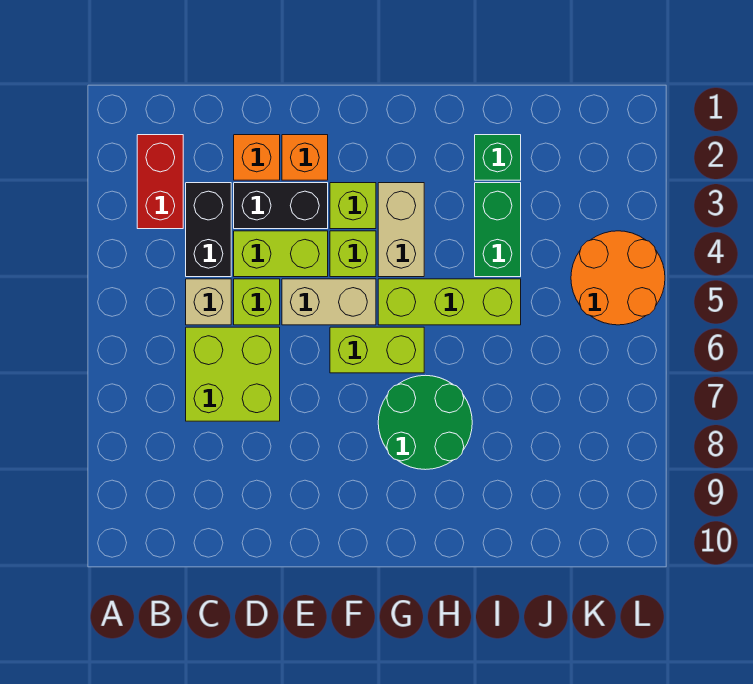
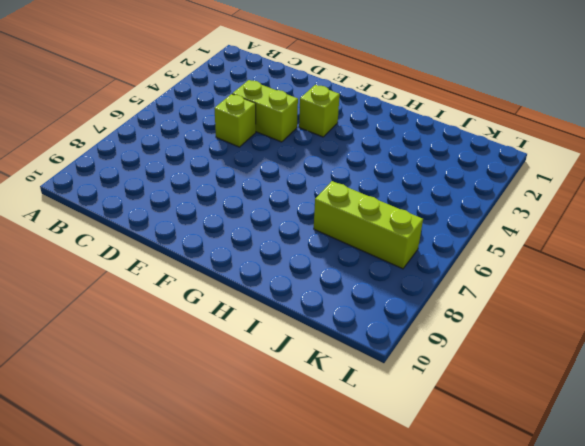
lime brick I7:K7 level 1 -> lime brick G5:I5 level 1
none -> red brick B2:B3 level 1
none -> black brick C3:C4 level 1
none -> tan brick C5 level 1

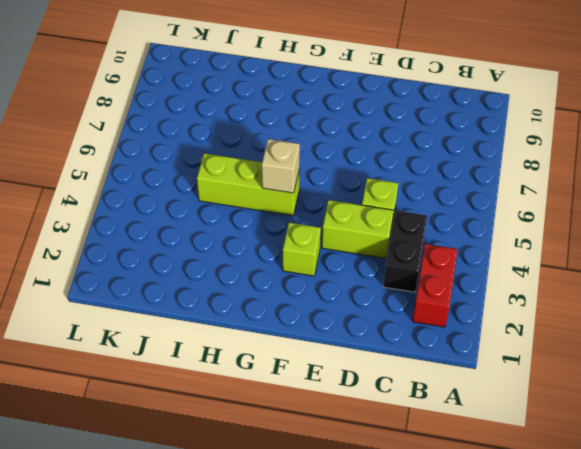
tan brick G5 level 2 -> tan brick C5 level 1
none -> lime brick C6:D7 level 1
none -> orange brick D2 level 1
none -> black brick D3:E3 level 1

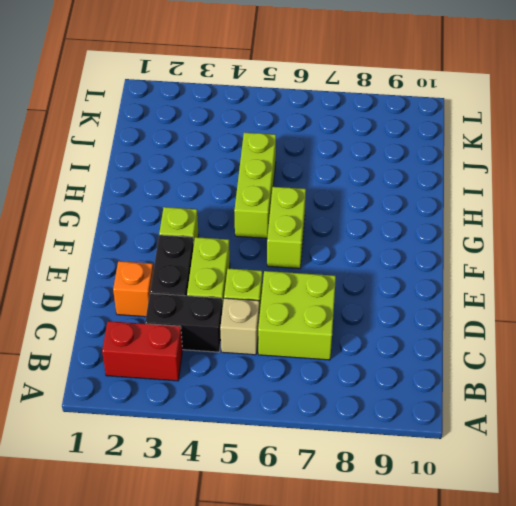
none -> orange brick E2 level 1
none -> tan brick E5:F5 level 1
none -> lime brick F4 level 1

